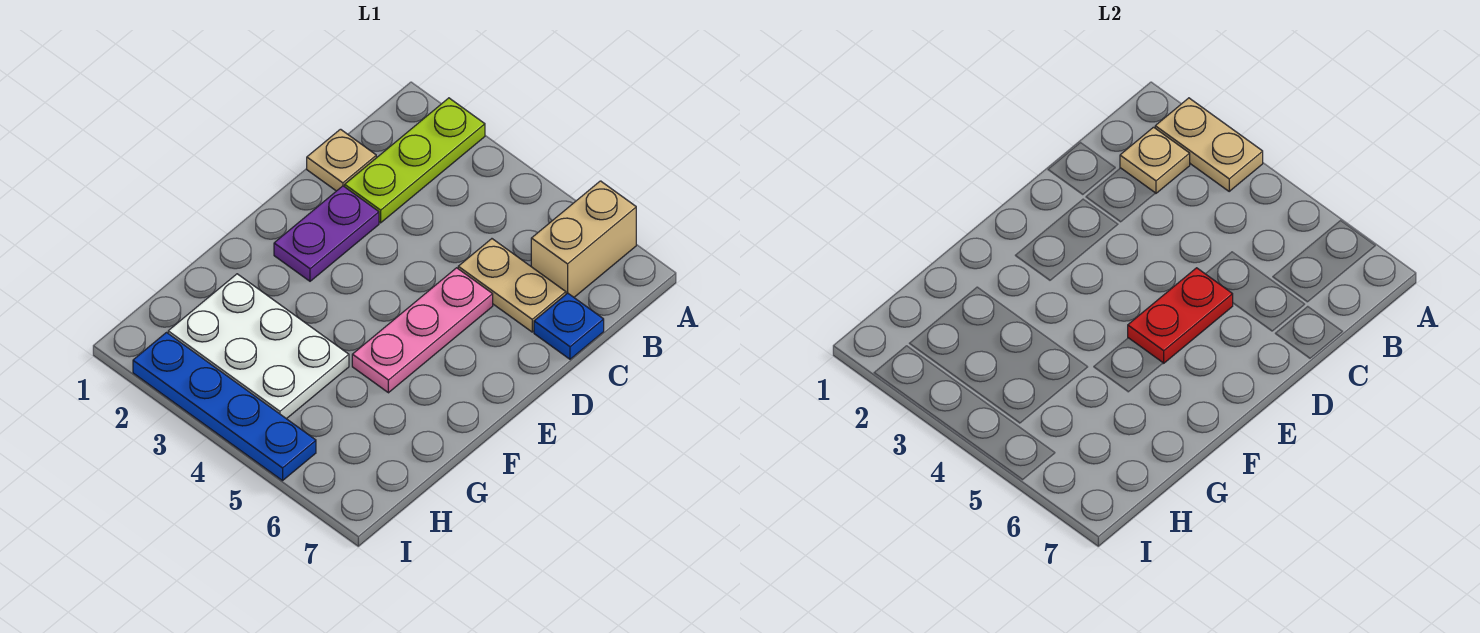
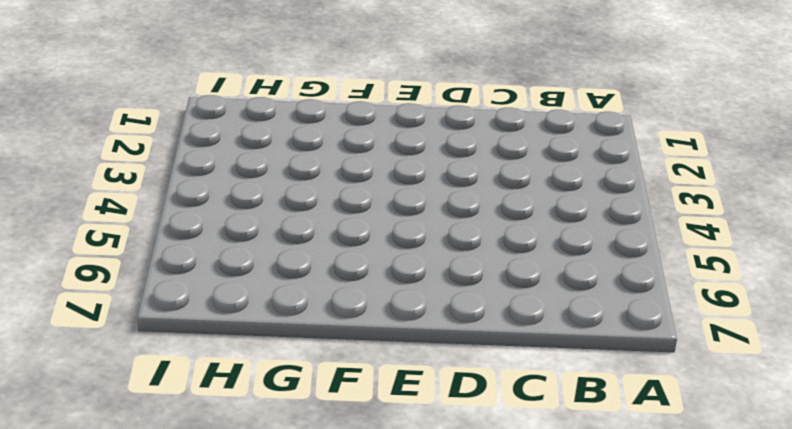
none -> lime plate A2:C2 level 1
none -> tan brick A6:B6 level 1
none -> tan plate C1 level 1

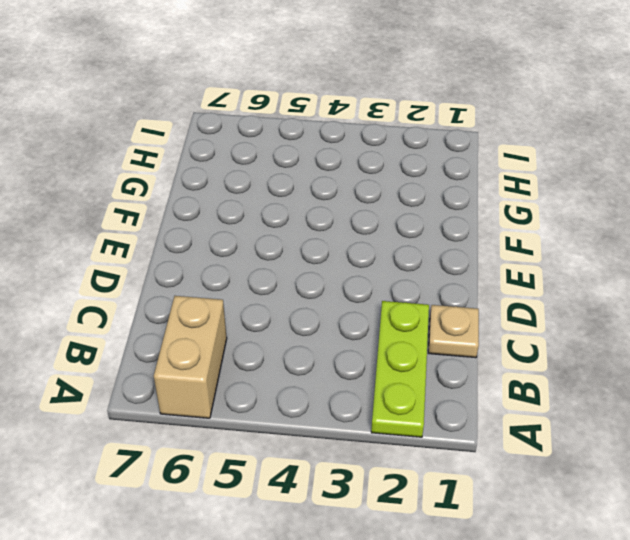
none -> tan plate C5:C6 level 1
none -> blue plate C7 level 1
none -> purple plate D2:E2 level 1

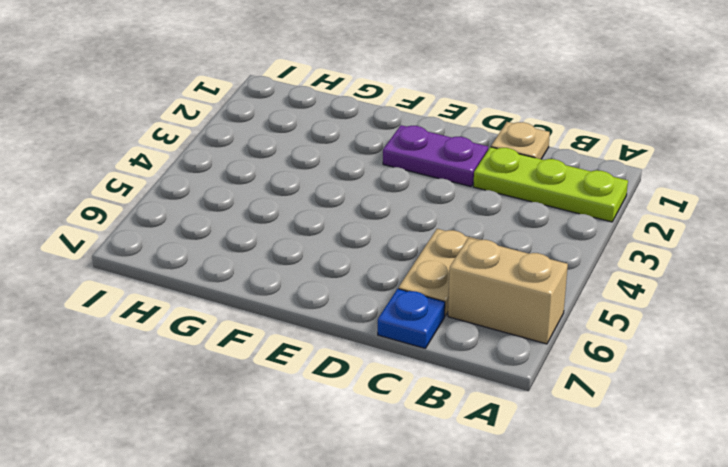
none -> pink plate D5:F5 level 1
none -> white plate G2:H4 level 1
none -> blue plate I2:I5 level 1

